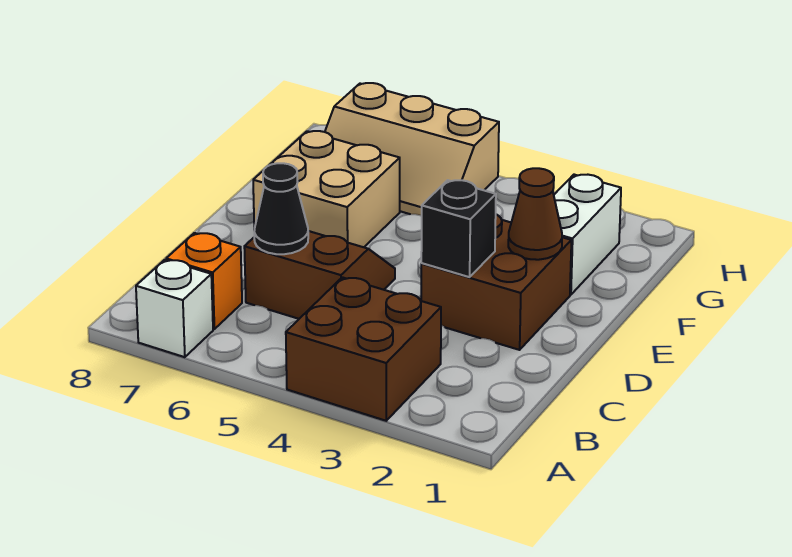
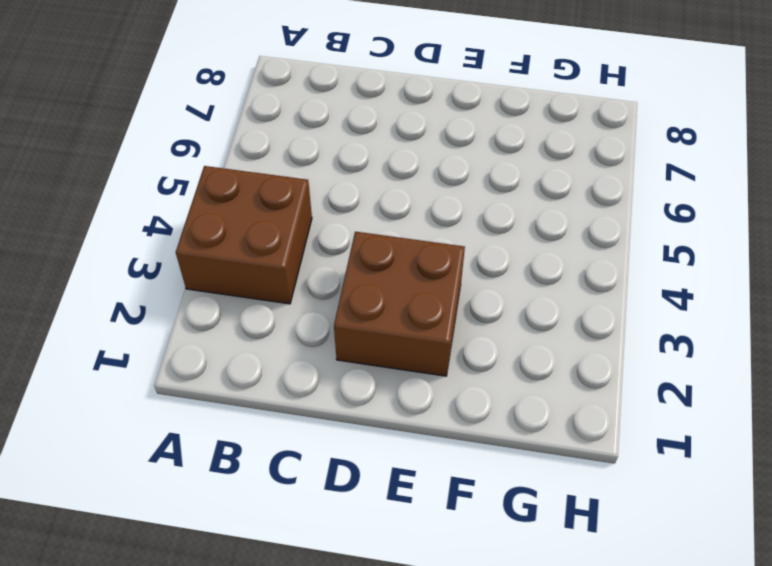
none -> white brick A7 level 1
none -> orange brick B7 level 1

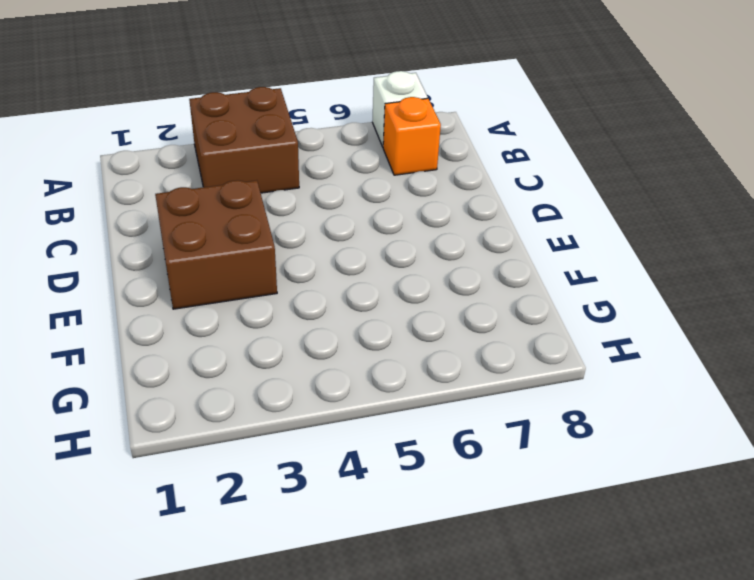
none -> brown slope C5:D6 level 1 top C
none -> tan brick E6:F7 level 1

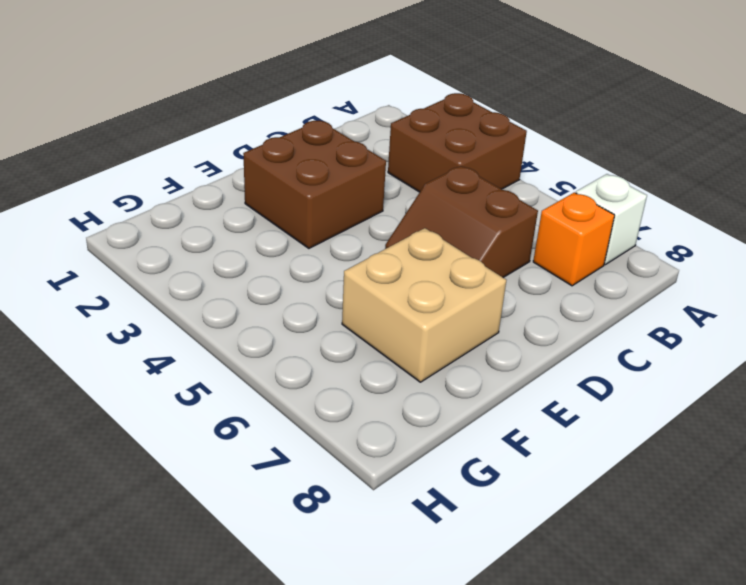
none -> white brick F2:G2 level 1
none -> tan slope G5:H7 level 1 top H

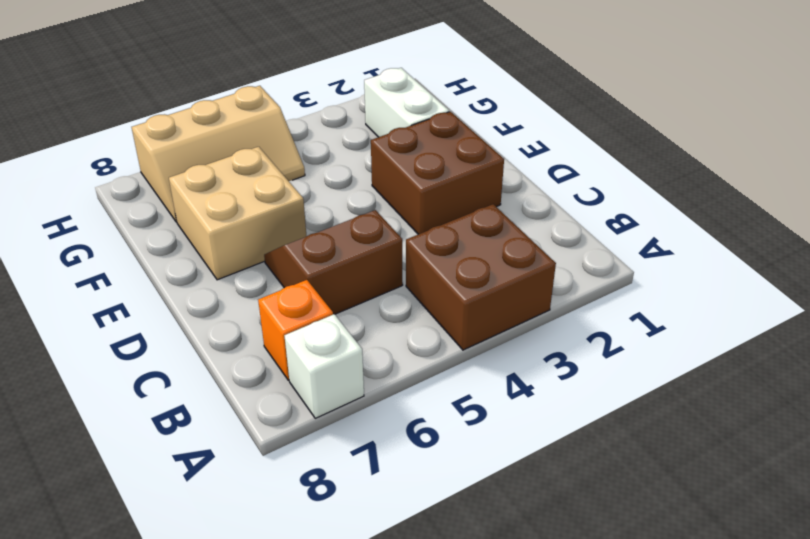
none -> black cone C6 level 2
none -> black brick D3 level 2

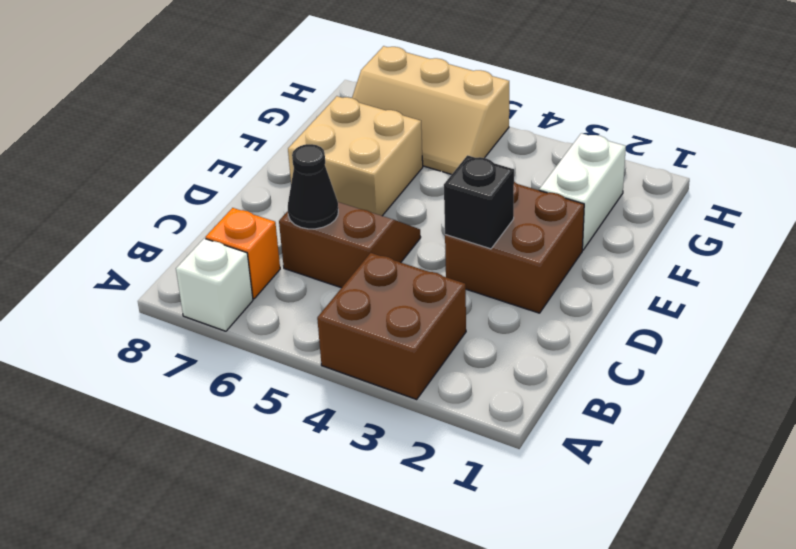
none -> brown cone E2 level 2

